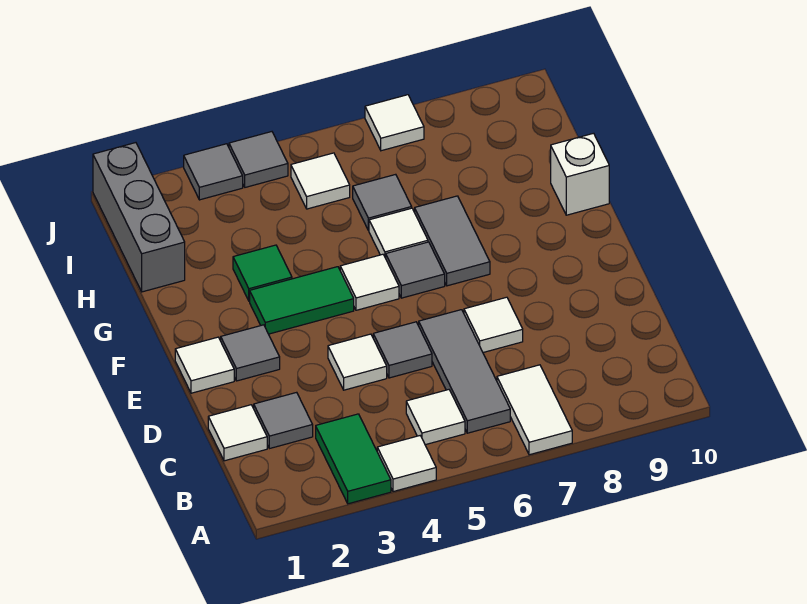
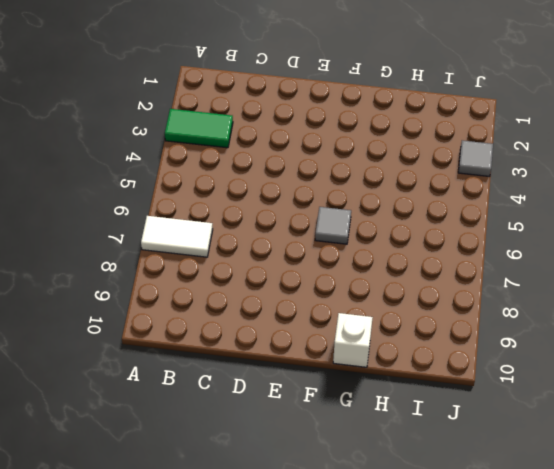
none -> white tile A4 level 1
none -> white tile B5 level 1
none -> grey tile B6:D6 level 1

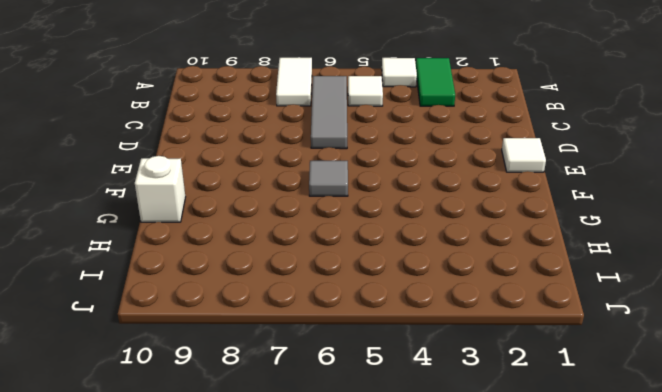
none -> white tile C1 level 1
none -> grey tile C2 level 1
none -> white tile D4 level 1

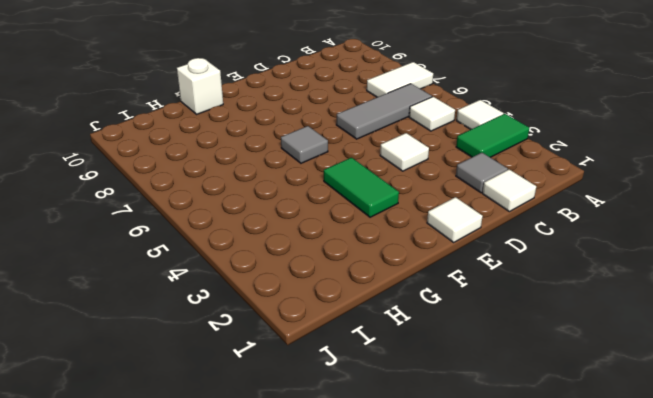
none -> grey tile D5 level 1
none -> white tile D7 level 1
none -> grey tile E2 level 1

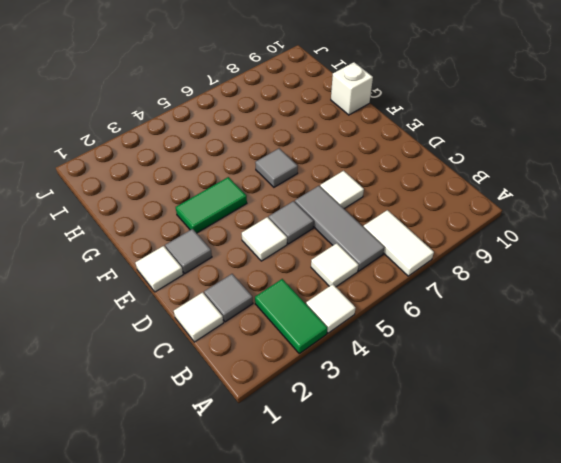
none -> white tile F5 level 1
none -> grey tile F7:G7 level 1
none -> green tile G3 level 1

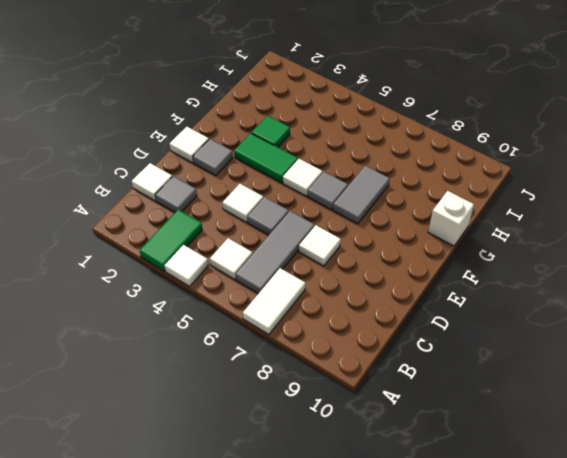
none -> white tile G6 level 1
none -> grey brick H1:J1 level 1
none -> grey tile H6 level 1

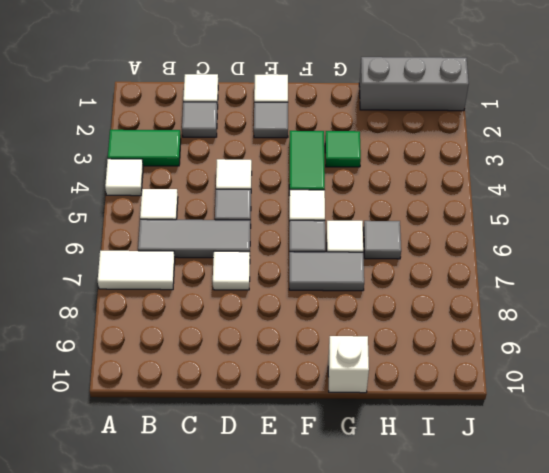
none -> white tile I5 level 1
none -> grey tile J3 level 1
none -> grey tile J4 level 1

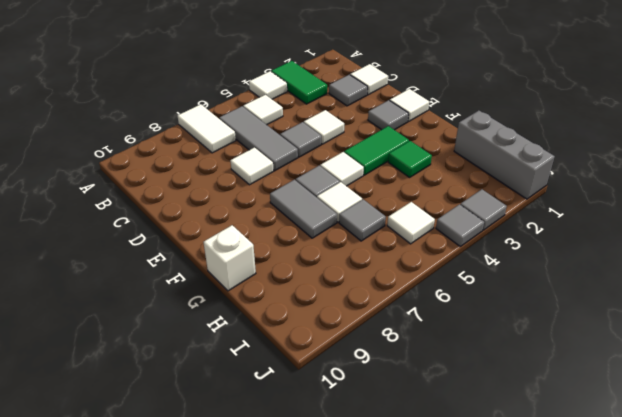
none -> white tile J7 level 1

